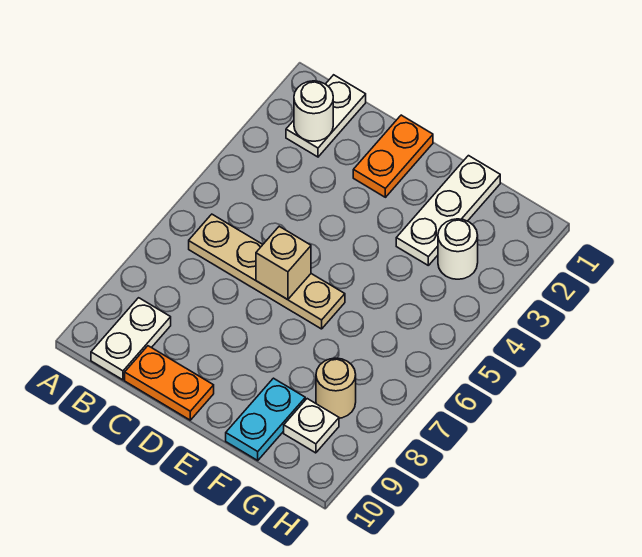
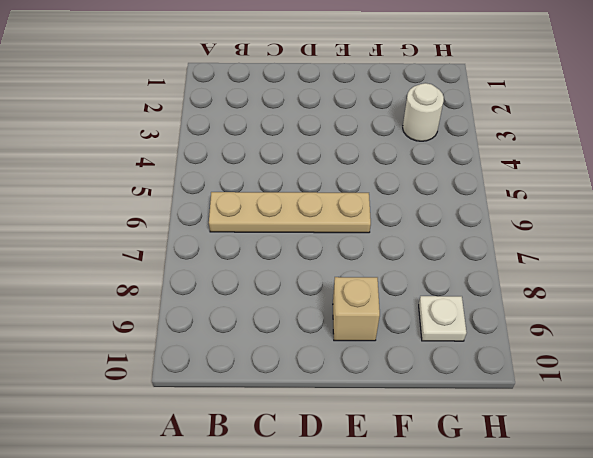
tan brick E9 level 1 -> tan brick D6 level 2
none -> white plate B1:B2 level 1
none -> white plate B9:B10 level 1
none -> orange plate C10:D10 level 1

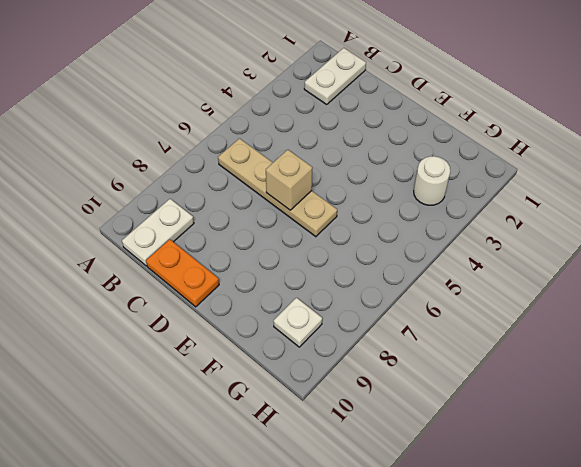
none -> orange plate D1:D2 level 1
none -> white plate F1:F3 level 1
none -> cyan plate F9:F10 level 1

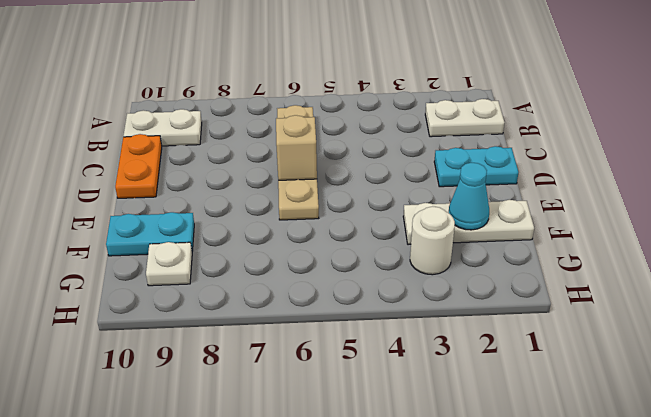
cyan plate D1:D2 level 1 -> orange plate D1:D2 level 1
cyan cone F2 level 2 -> none
none -> tan round brick G8 level 1
none -> white round brick B2 level 2

